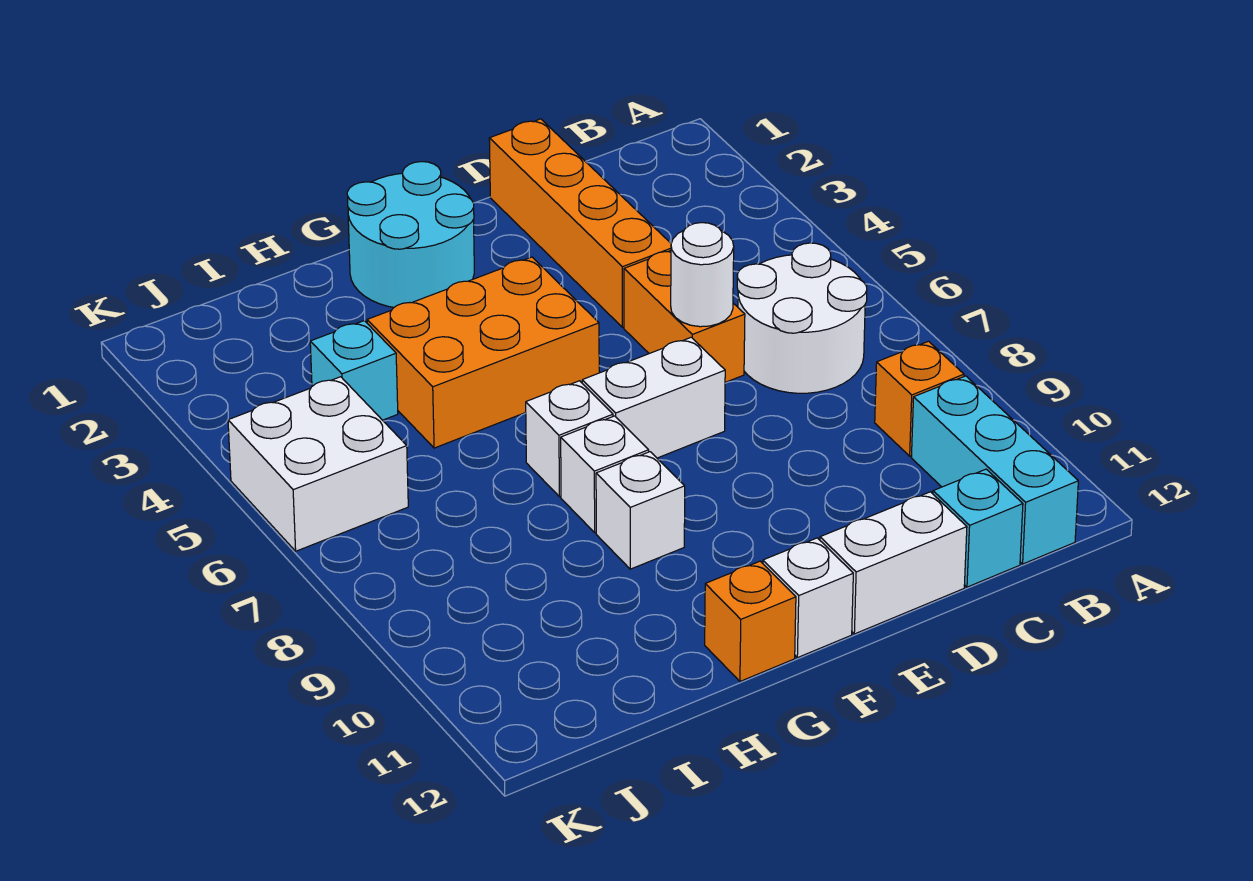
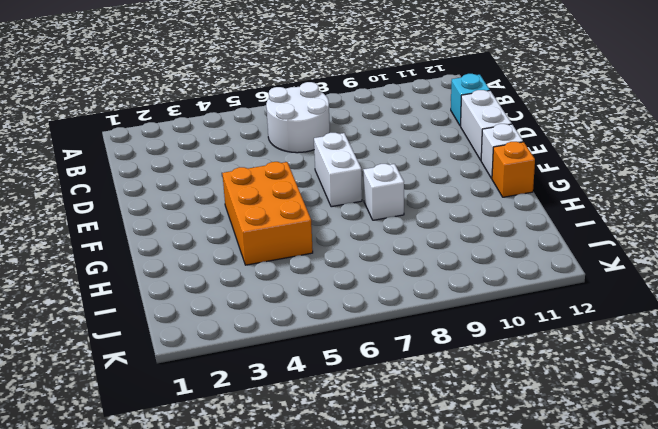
none -> orange brick B9 level 1
none -> cyan brick B10:B12 level 1
none -> orange brick D1:D4 level 1

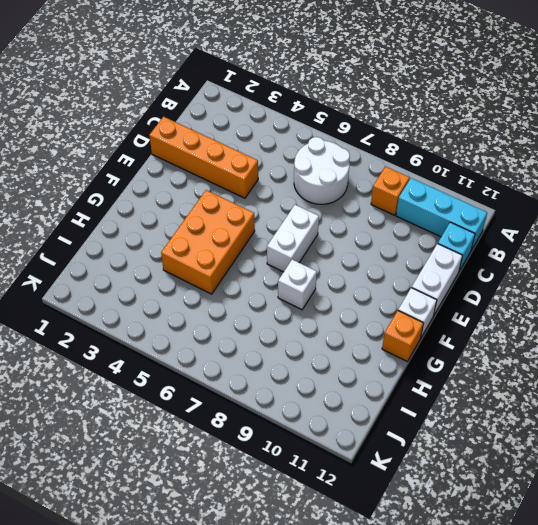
none -> orange brick D5:D6 level 1
none -> cyan round brick F1:G2 level 1
none -> white brick G7 level 1

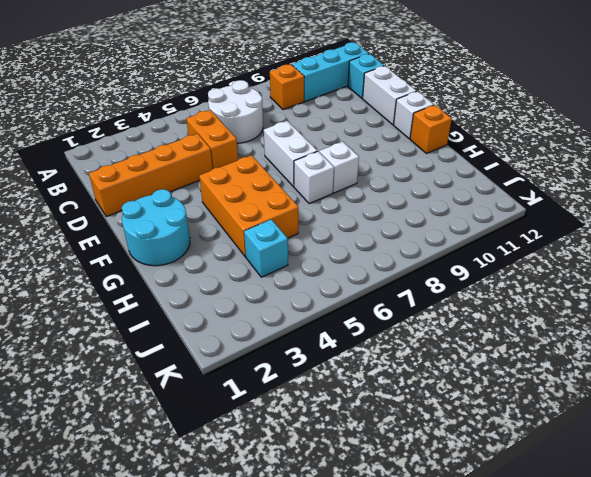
orange brick C5:D5 level 1 -> orange brick D5:D6 level 1
none -> white brick G9 level 1
none -> white brick J5:K6 level 1
none -> white round brick D6 level 2

